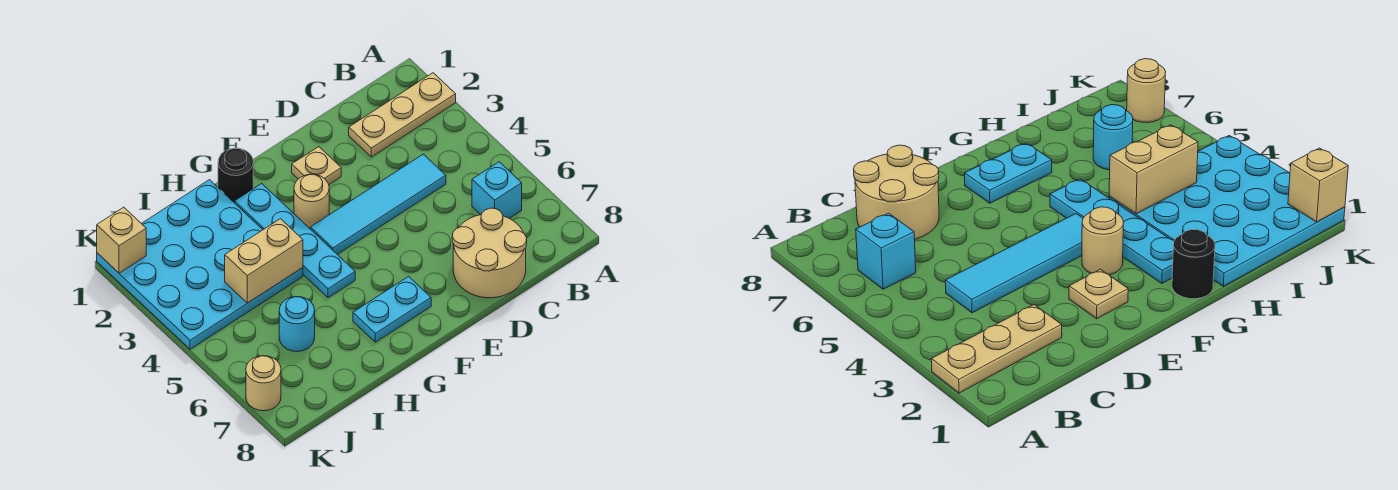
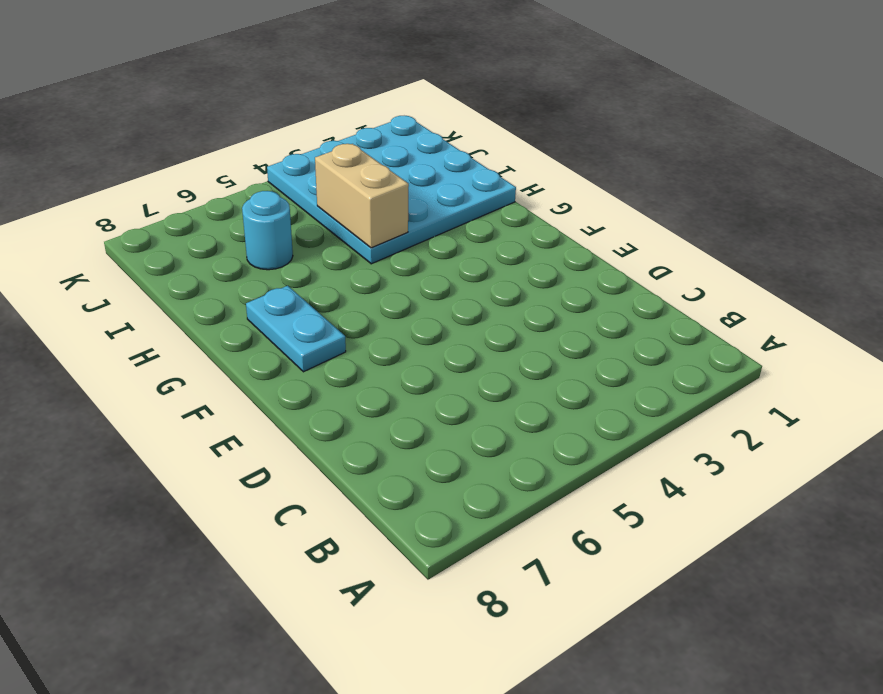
none -> tan plate A2:C2 level 1
none -> cyan brick B6 level 1
none -> cyan tile C4:F4 level 1

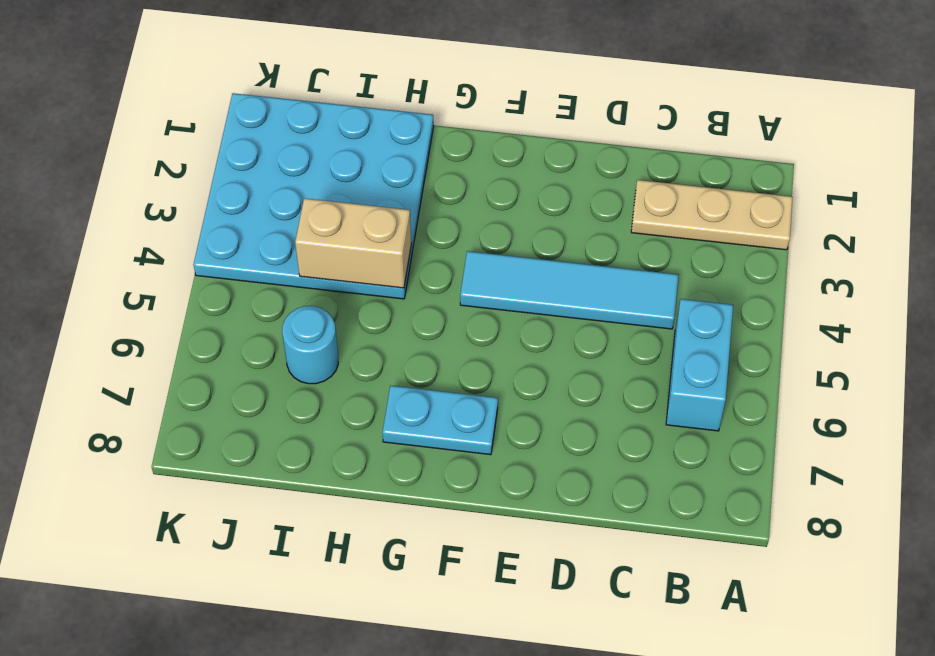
cyan brick B5:B6 level 1 -> cyan brick B6 level 1
none -> tan round brick C7:D8 level 1
none -> tan plate E2 level 1
none -> tan round brick F3 level 1

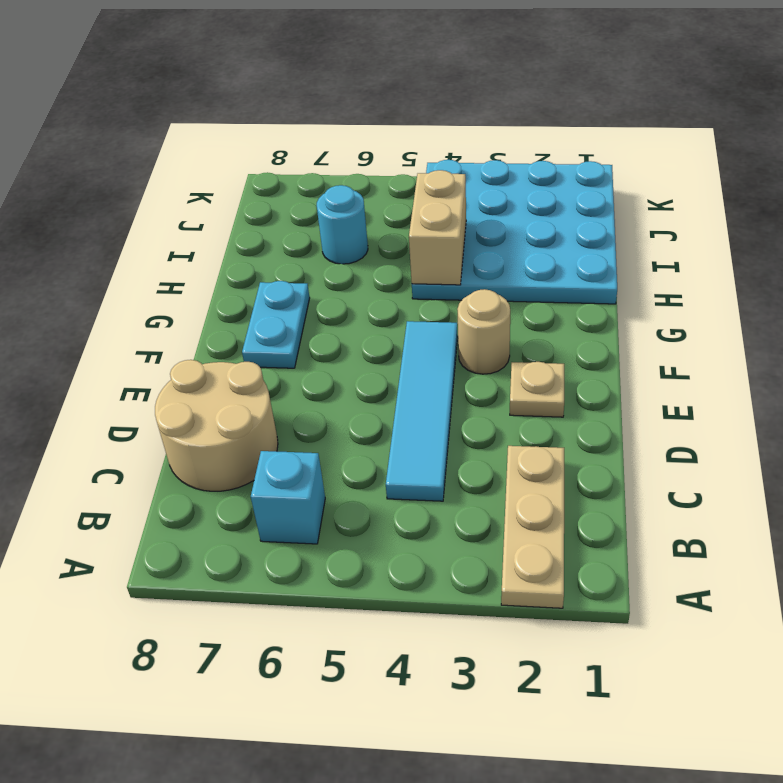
none -> black round brick G1 level 1
none -> cyan plate G2:G5 level 1
none -> tan round brick K7 level 1

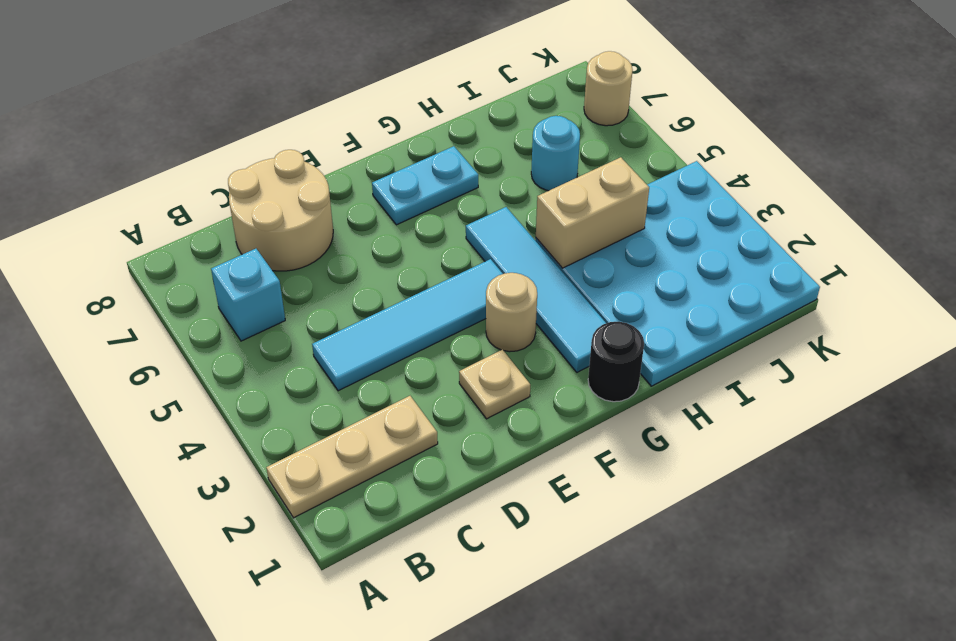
cyan tile G2:G5 level 1 -> cyan plate G2:G5 level 1
none -> tan brick K1 level 2

